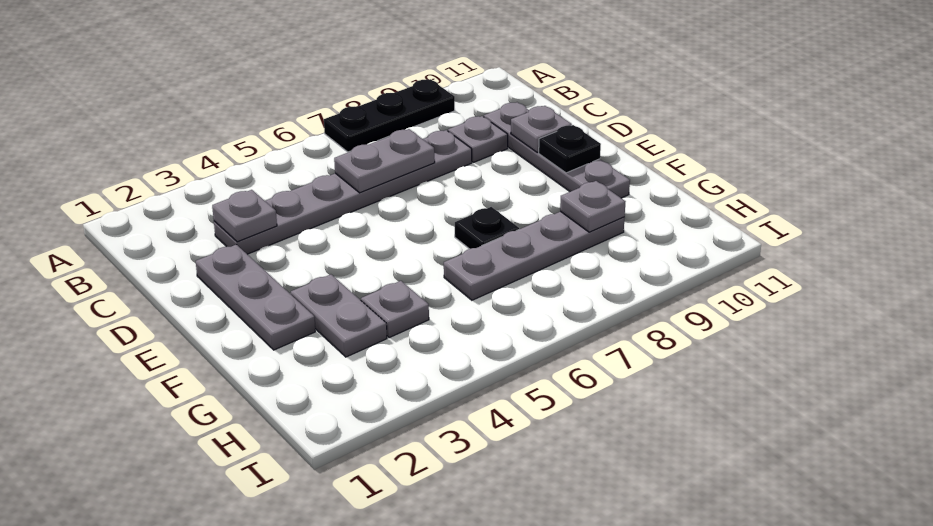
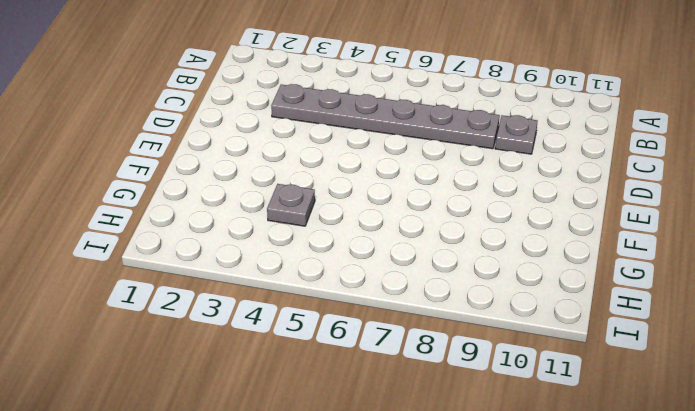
none -> black plate A7:A9 level 1
none -> grey plate C10:F10 level 1
none -> grey plate D2:F2 level 1

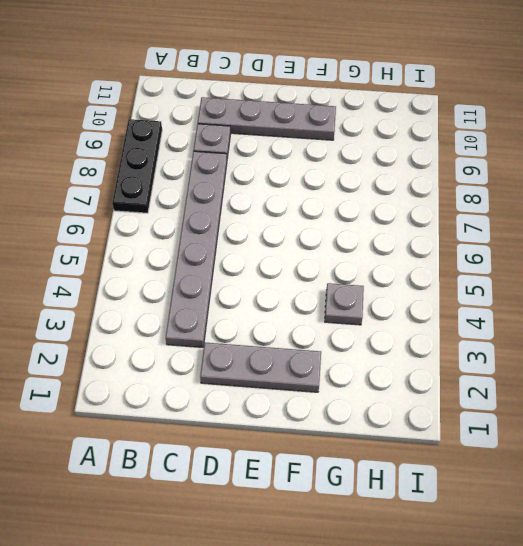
none -> grey plate F3:G3 level 1
none -> black plate F7 level 1
none -> grey plate G6:G9 level 1

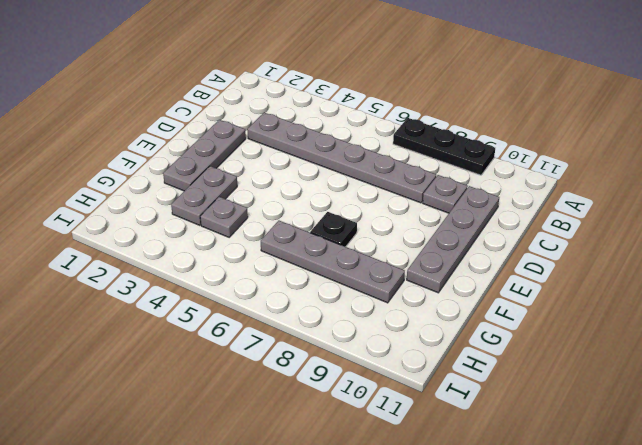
none -> grey plate C3 level 2
none -> grey plate C6:C7 level 2
none -> grey plate D10 level 2

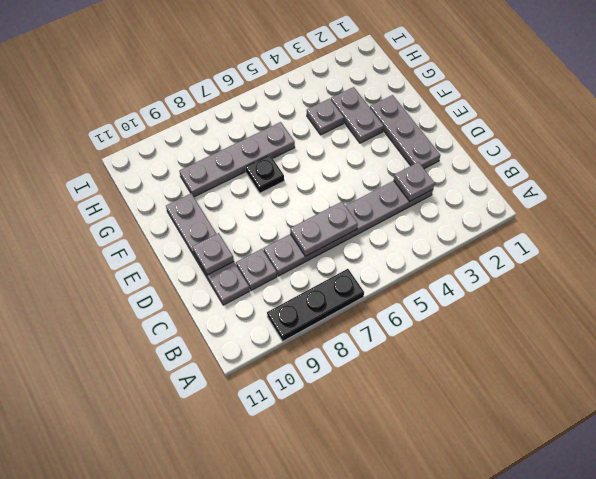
none -> black plate E10 level 2
none -> grey plate G9 level 2

